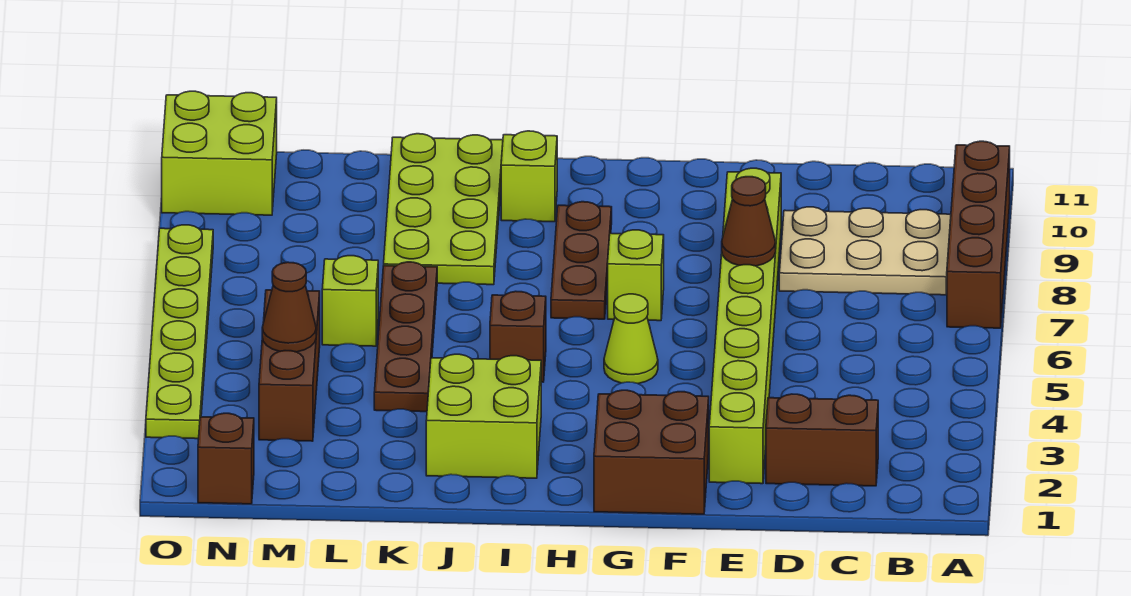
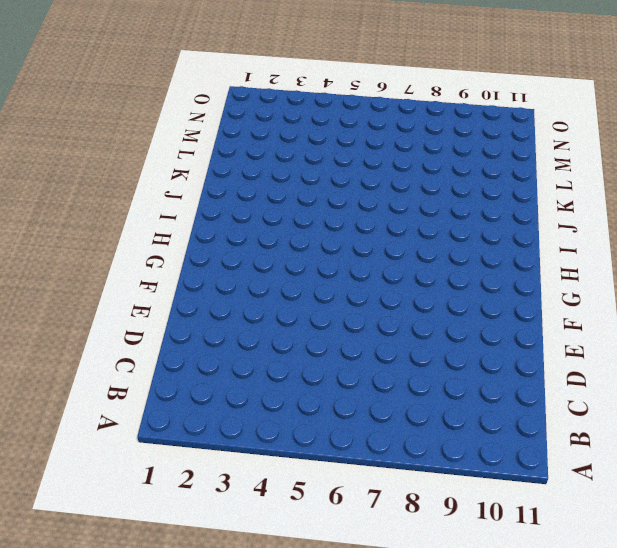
none -> brown brick A7:A10 level 1
none -> tan plate B8:D9 level 1
none -> brown brick C2:D2 level 1

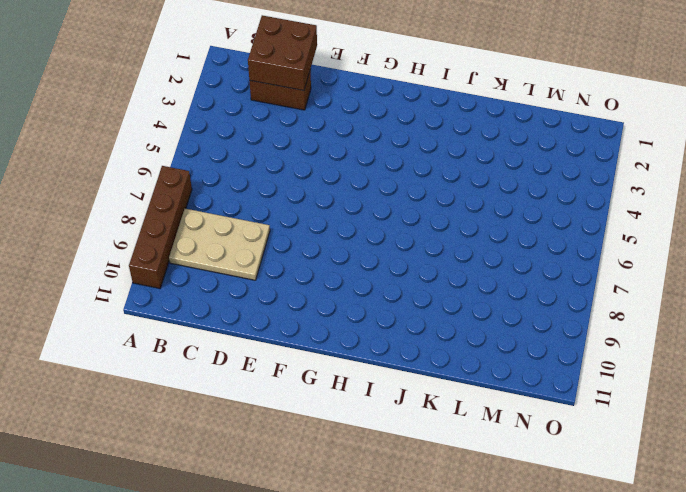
brown brick C1:D2 level 2 -> brown brick F1:G2 level 1
none -> lime brick E2:E9 level 1
none -> lime cone G5 level 1
none -> lime brick G7 level 1

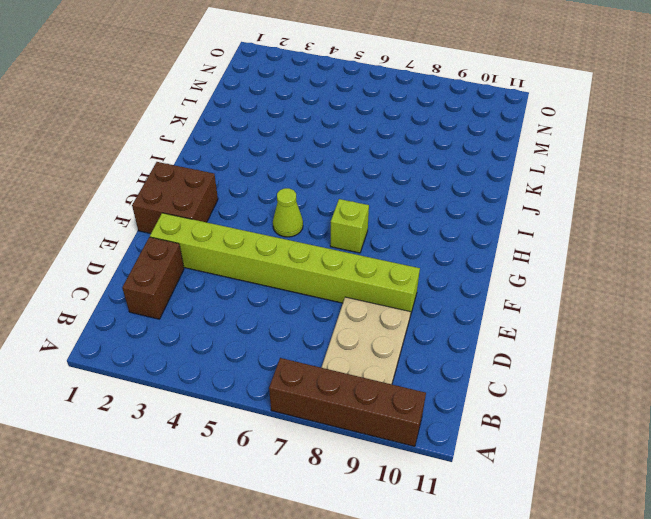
none -> brown plate H7:H9 level 1
none -> lime brick I2:J3 level 1
none -> brown brick I5 level 1

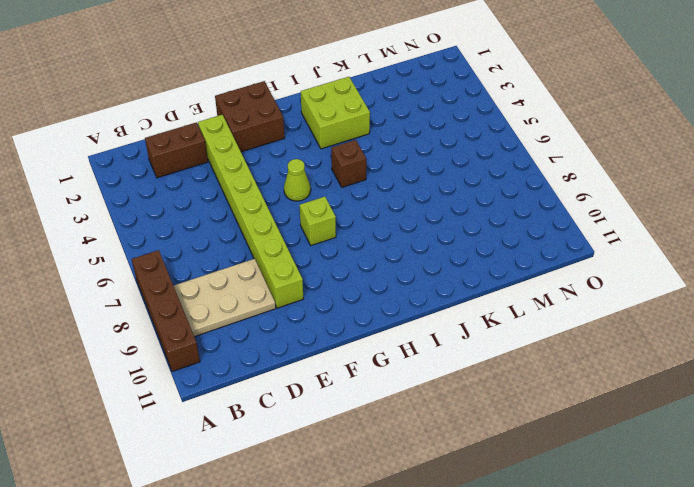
none -> brown plate H7:H9 level 1
none -> lime brick I10 level 1
none -> lime plate J8:K11 level 1

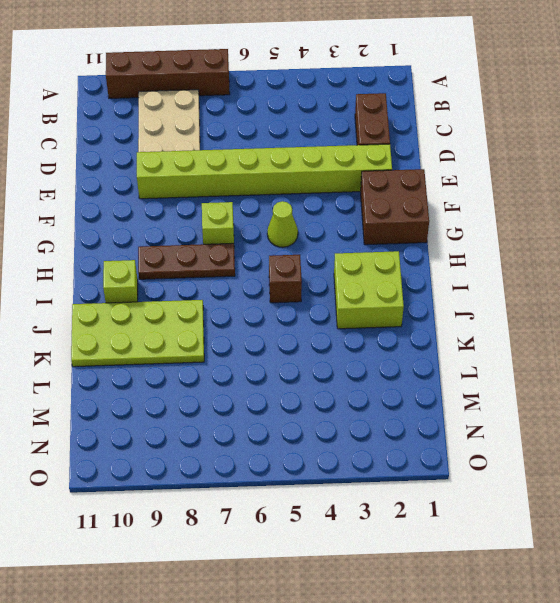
none -> brown plate K4:K7 level 1
none -> lime brick L6 level 1
none -> brown brick M3:M5 level 1

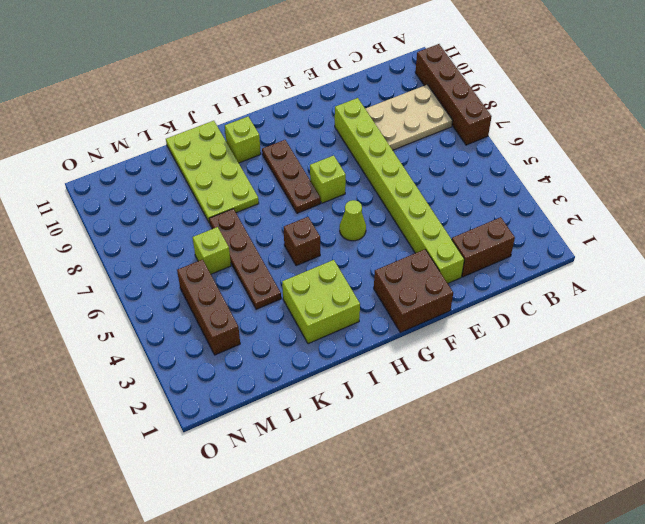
none -> brown brick N1 level 1
none -> lime brick N10:O11 level 1
none -> lime plate O3:O8 level 1

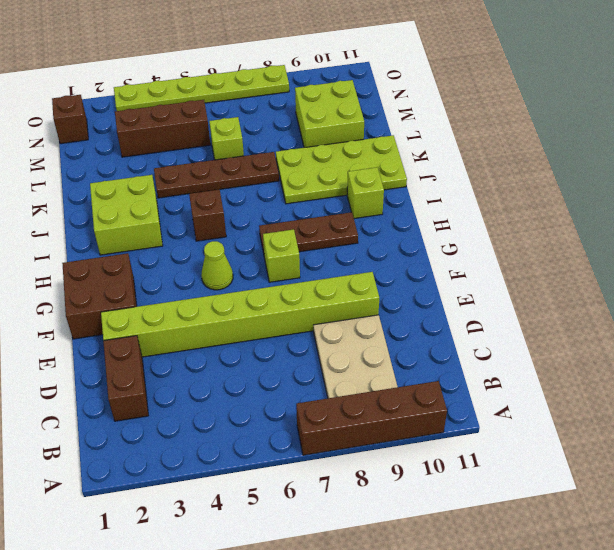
lime brick L9:M10 level 1 -> lime brick N10:O11 level 1
none -> brown cone E7 level 2
none -> brown cone M4 level 2

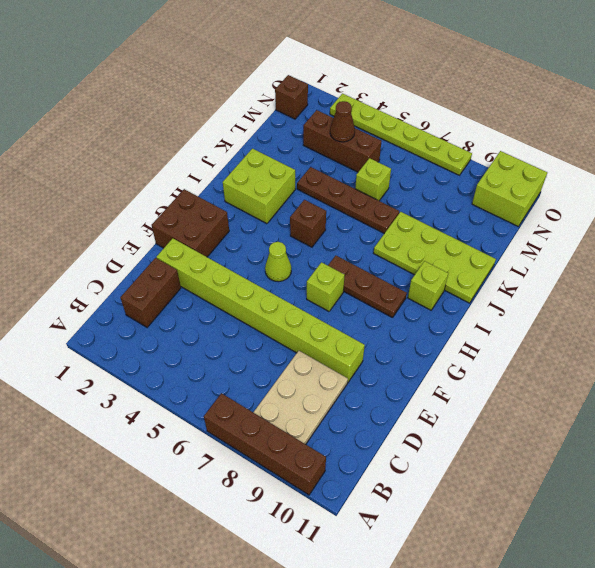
none -> brown cone E7 level 2

